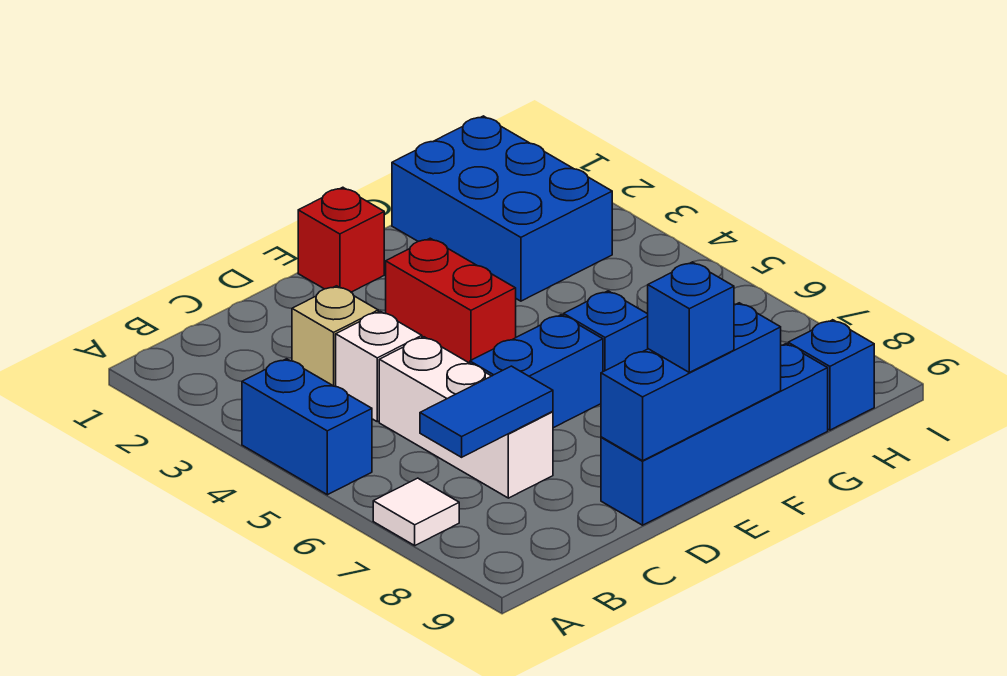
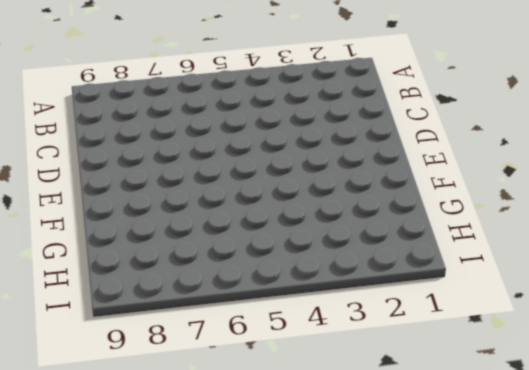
none -> blue brick A4:A5 level 1
none -> white tile A7 level 1
none -> tan brick C3 level 1

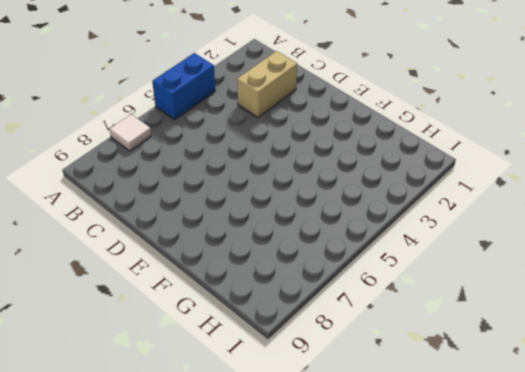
tan brick C2:C3 level 1 -> tan brick C3 level 1
none -> white brick C4 level 1
none -> white brick C5:C7 level 1
none -> blue brick D6:E6 level 1

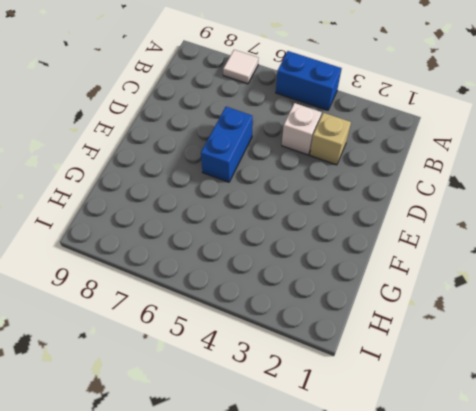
none -> white brick C5:C7 level 1
none -> blue brick D9:G9 level 1
none -> red brick E1 level 1

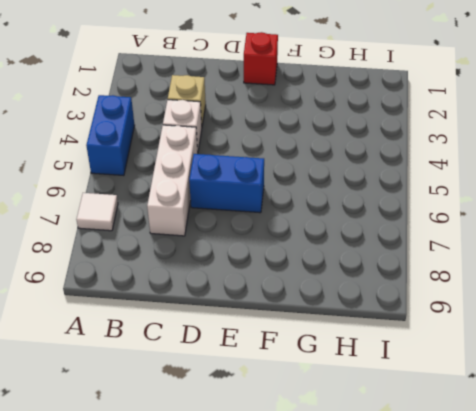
none -> blue brick D9:G9 level 1
none -> red brick E3:E4 level 1
none -> blue brick F6 level 1

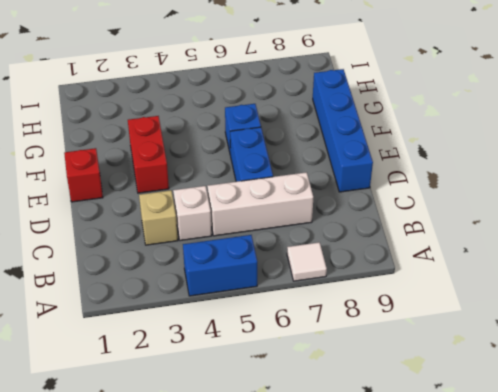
red brick E3:F3 level 1 -> red brick E3:E4 level 1
none -> blue brick G1:H3 level 1
none -> blue brick H9 level 1
none -> blue tile B7:C7 level 2

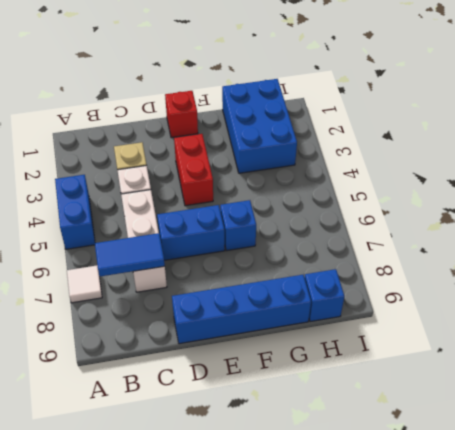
none -> blue brick D9:F9 level 2
none -> blue brick E9 level 3

